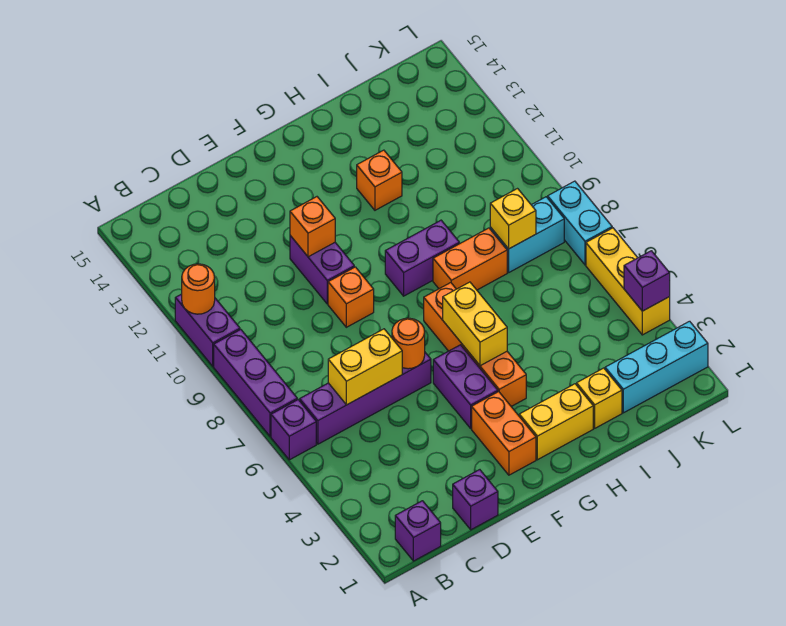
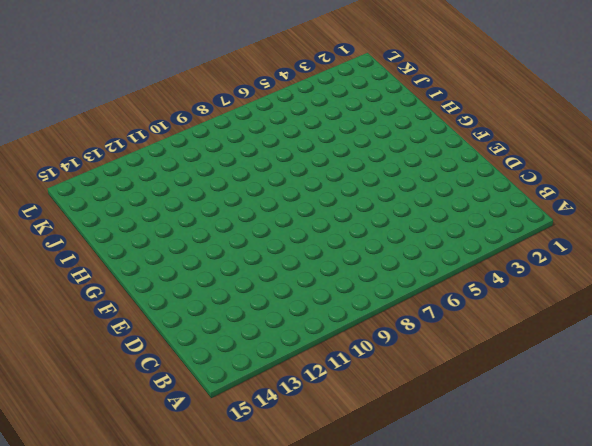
none -> purple brick A6 level 1
none -> purple brick A7:A9 level 1
none -> purple brick A10:A11 level 1

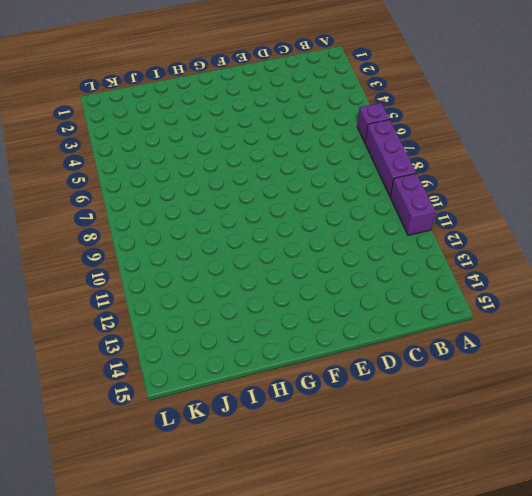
none -> purple brick B1 level 1
none -> purple brick B6:E6 level 1
none -> purple brick D1 level 1

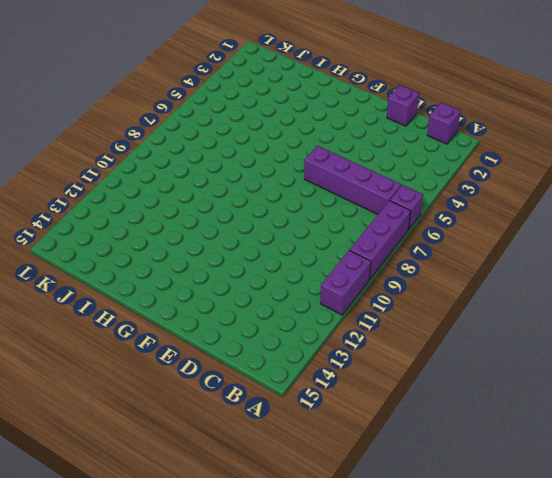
none -> orange brick E9 level 1
none -> purple brick E10:E11 level 1
none -> orange brick F2:F3 level 1

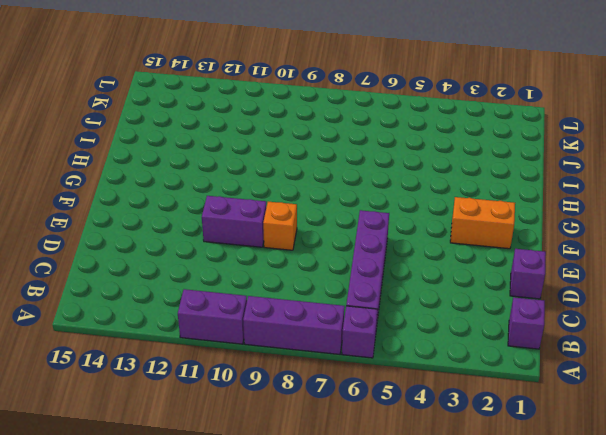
none -> purple brick F4:F5 level 1
none -> yellow brick G2:H2 level 1
none -> orange brick G4:G7 level 1

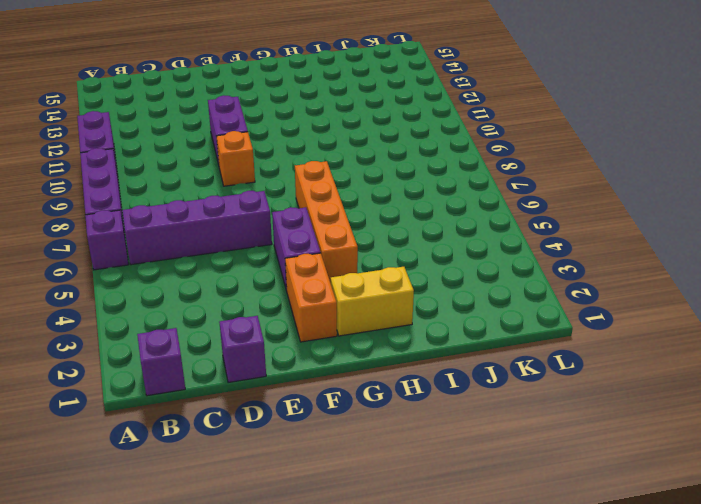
none -> purple brick G9:H9 level 1
none -> orange brick H8:I8 level 1
none -> orange brick H12 level 1

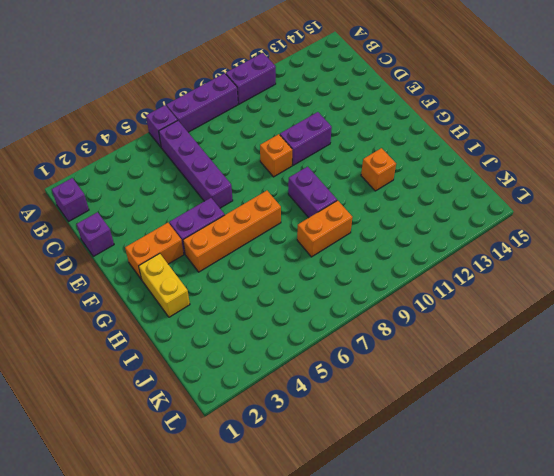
orange brick I8:I9 level 1 -> orange brick H8:I8 level 1
none -> yellow brick I2 level 1
none -> cyan brick J2:L2 level 1
none -> cyan brick J8:K8 level 1

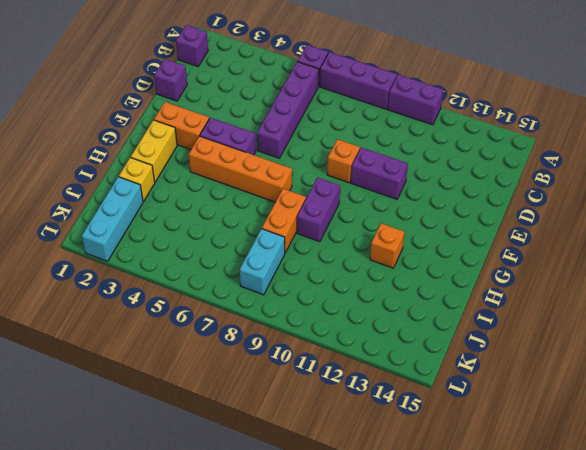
none -> yellow brick L4:L6 level 1
none -> cyan brick L7:L8 level 1
none -> orange round brick A11 level 2

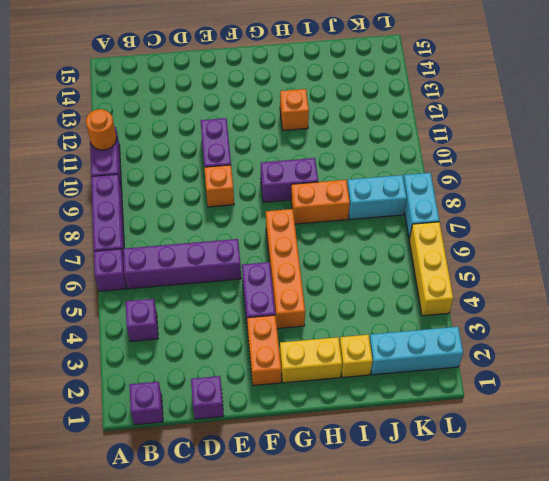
purple brick B4 level 1 -> purple brick L4 level 2
none -> yellow brick C6:D6 level 2
none -> orange round brick E6 level 2
none -> orange brick E11 level 2

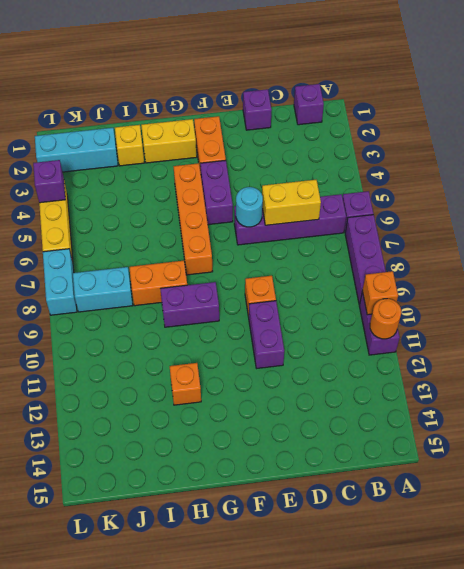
orange brick A10 level 2 -> orange brick E11 level 2
cyan round brick E6 level 2 -> orange round brick E6 level 2
none -> yellow brick G5:G6 level 2
none -> yellow brick J8 level 2

